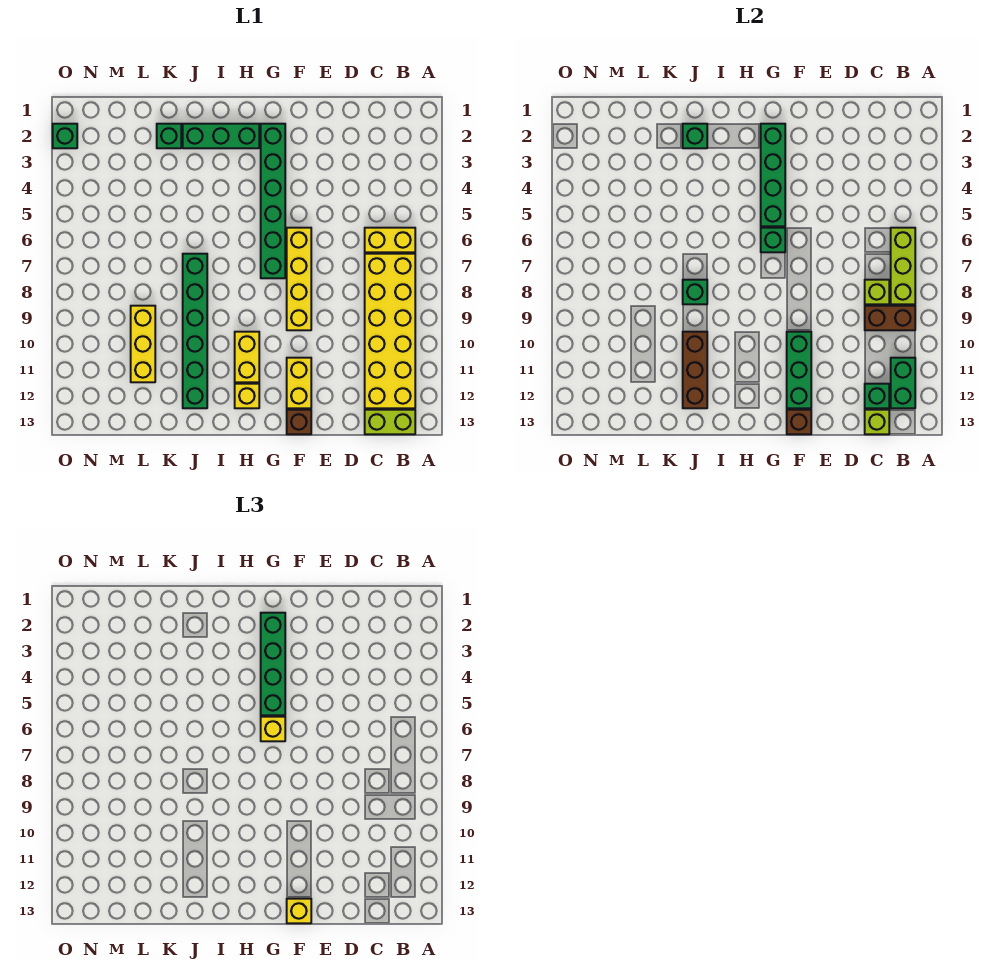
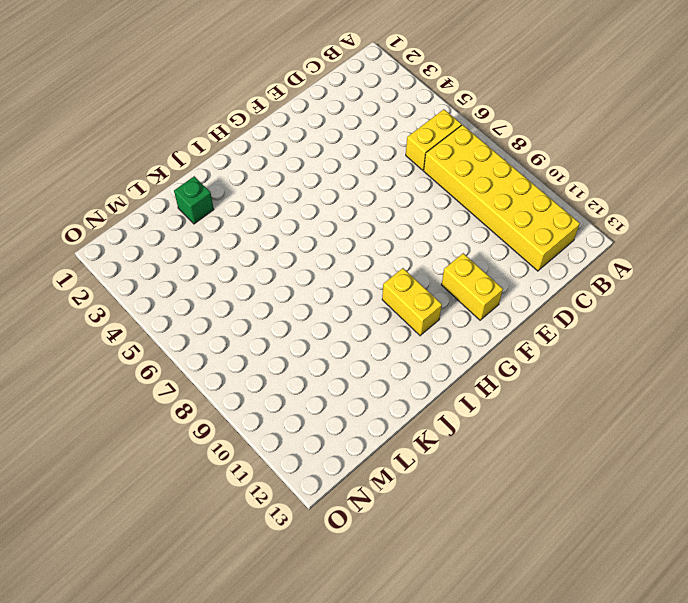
none -> lime brick B13:C13 level 1
none -> yellow brick F6:F9 level 1
none -> brown brick F13 level 1
none -> green brick G2:G7 level 1

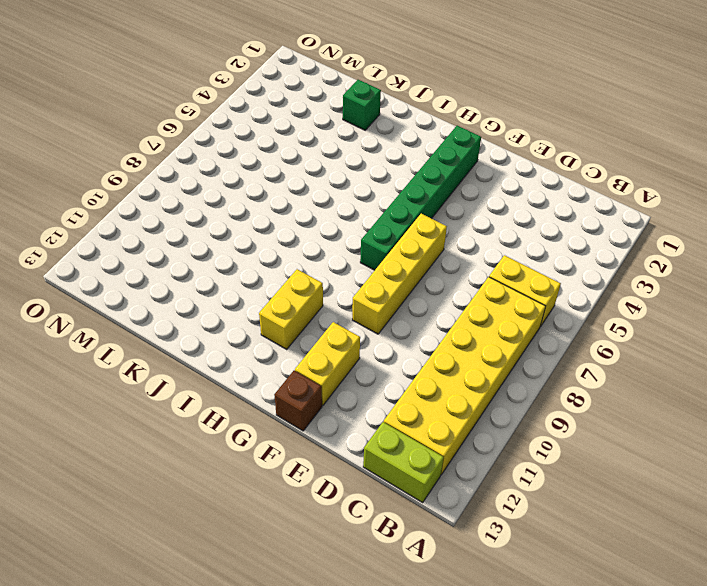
none -> green brick H2:J2 level 1
none -> yellow brick H12 level 1
none -> green brick J7:J12 level 1
none -> yellow brick L9:L11 level 1

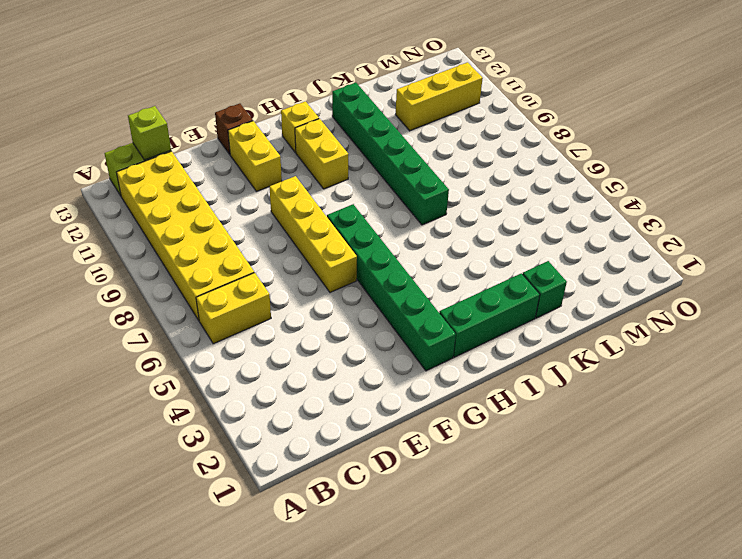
yellow brick L11:N11 level 1 -> yellow brick L9:L11 level 1
none -> green brick O2 level 1
none -> lime brick B6:B8 level 2
none -> brown brick B9:C9 level 2
none -> green brick B11:B12 level 2

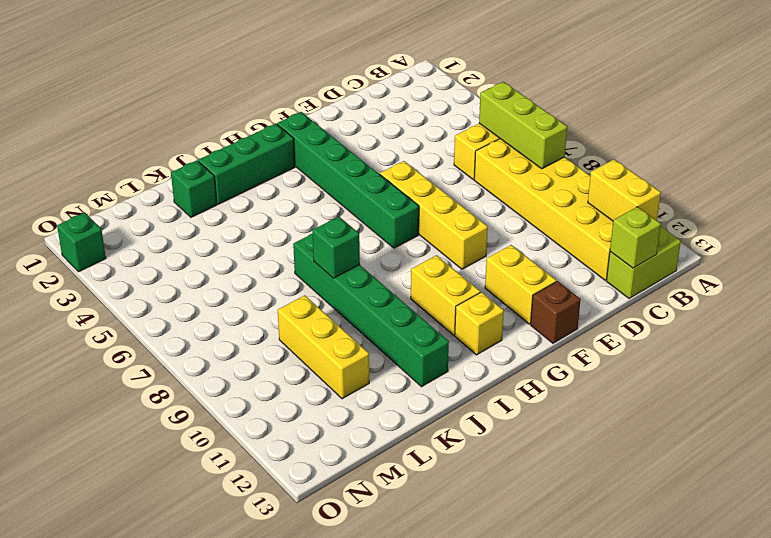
yellow brick B11:B12 level 2 -> green brick B11:B12 level 2
none -> brown brick B9:C9 level 2
none -> lime brick C8 level 2
none -> green brick C12 level 2
none -> green brick F10:F12 level 2

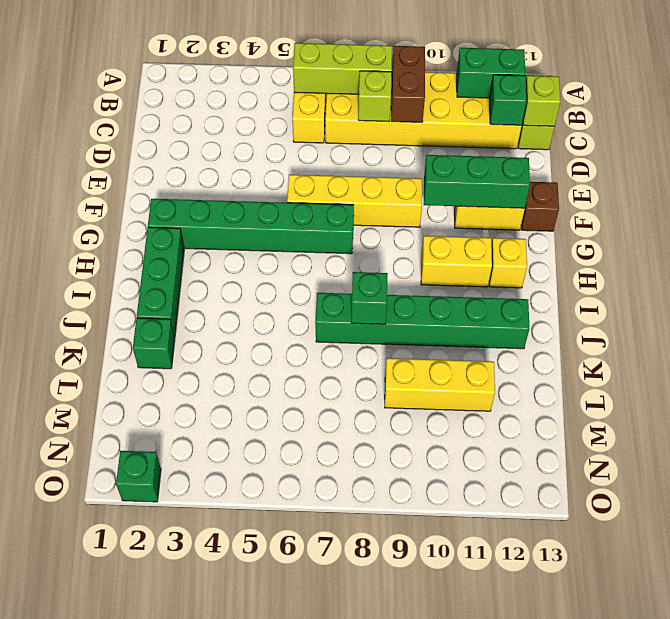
none -> brown brick F13 level 2
none -> green brick G2:G5 level 2
none -> green brick G6 level 2
none -> green brick J2 level 2

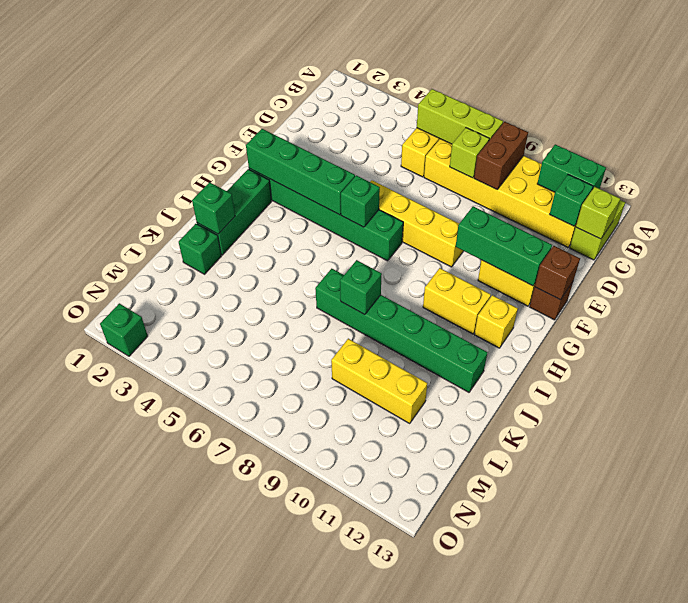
none -> brown brick J10:J12 level 2
none -> yellow brick F13 level 3
none -> green brick G2:G5 level 3
none -> yellow brick G6 level 3

